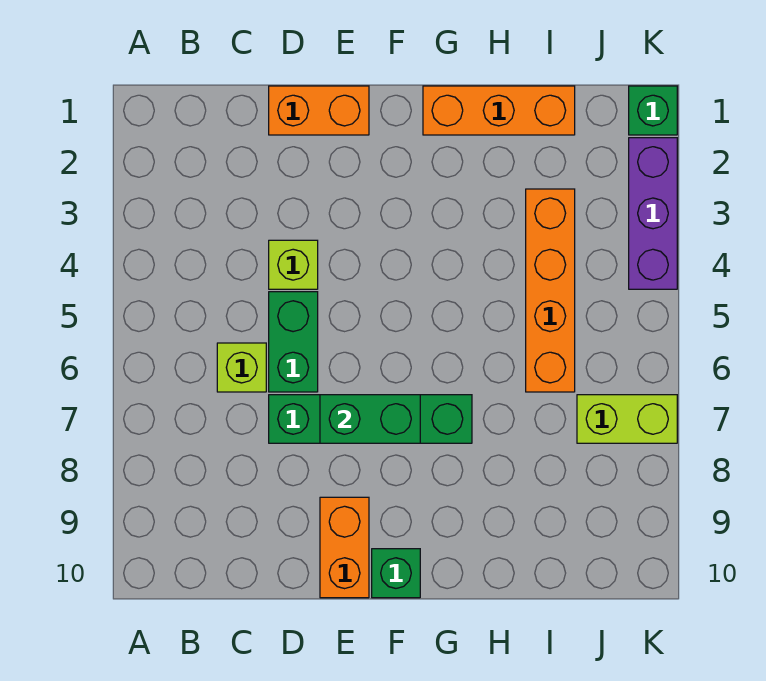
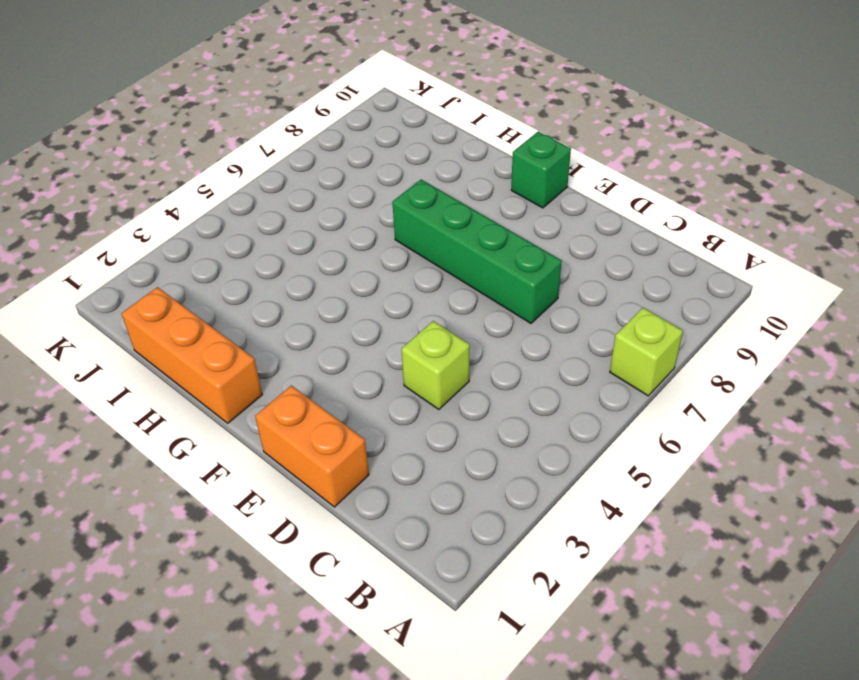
lime brick A7 level 1 -> lime brick C6 level 1
none -> green brick D5:D6 level 1
none -> orange brick E9:E10 level 1
none -> orange brick I3:I6 level 1

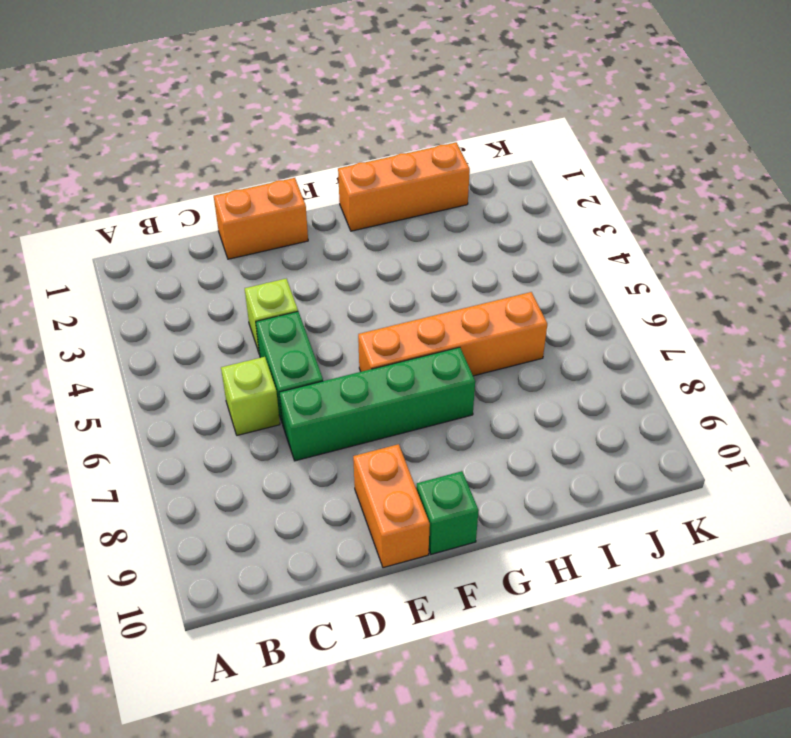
orange brick F6:I6 level 1 -> orange brick I3:I6 level 1
none -> lime brick J7:K7 level 1
none -> green brick K1 level 1
none -> purple brick K2:K4 level 1

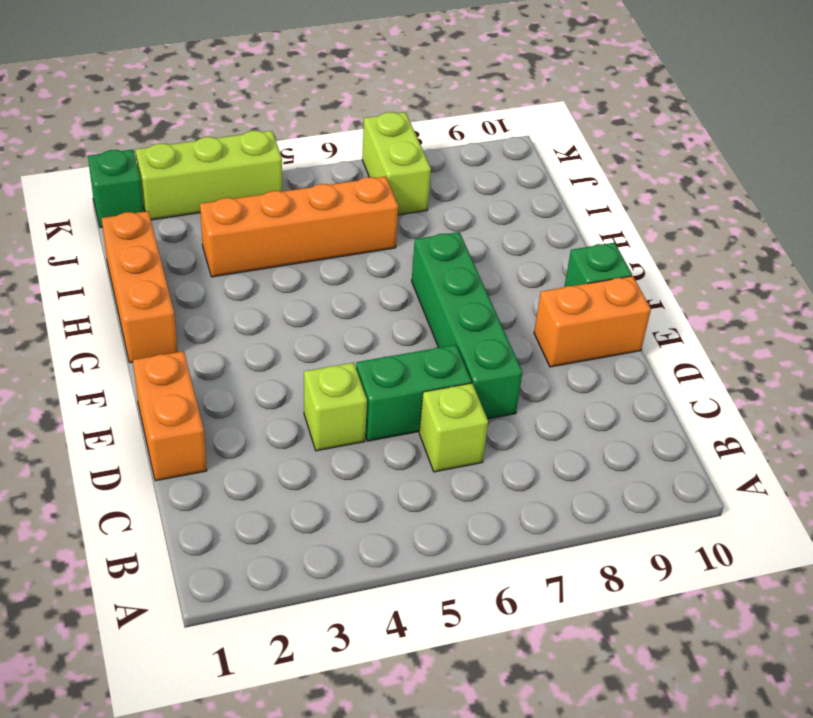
lime brick K2:K4 level 1 -> purple brick K2:K4 level 1
none -> green brick E7:F7 level 2

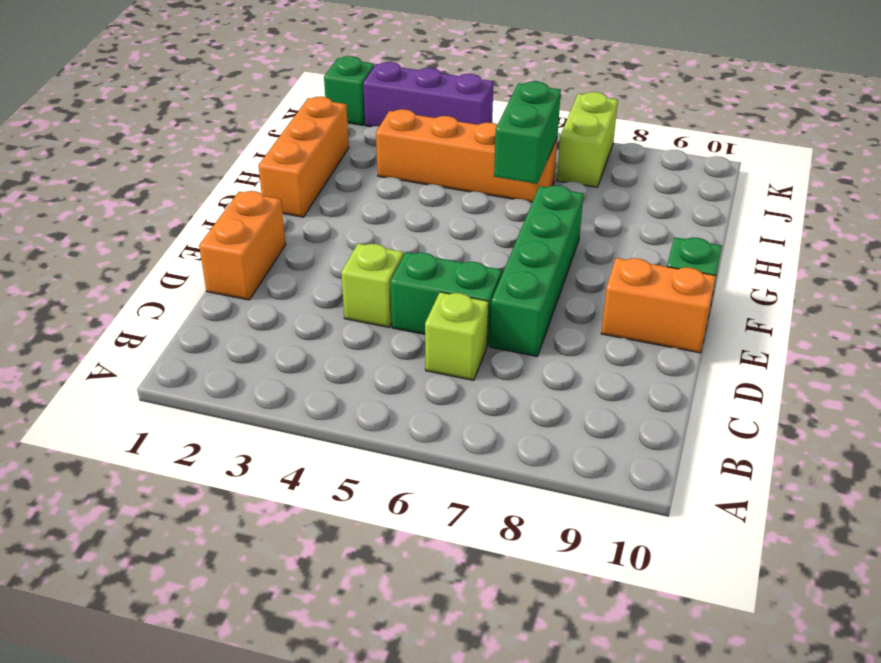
green brick H6:I6 level 2 -> green brick E7:F7 level 2

